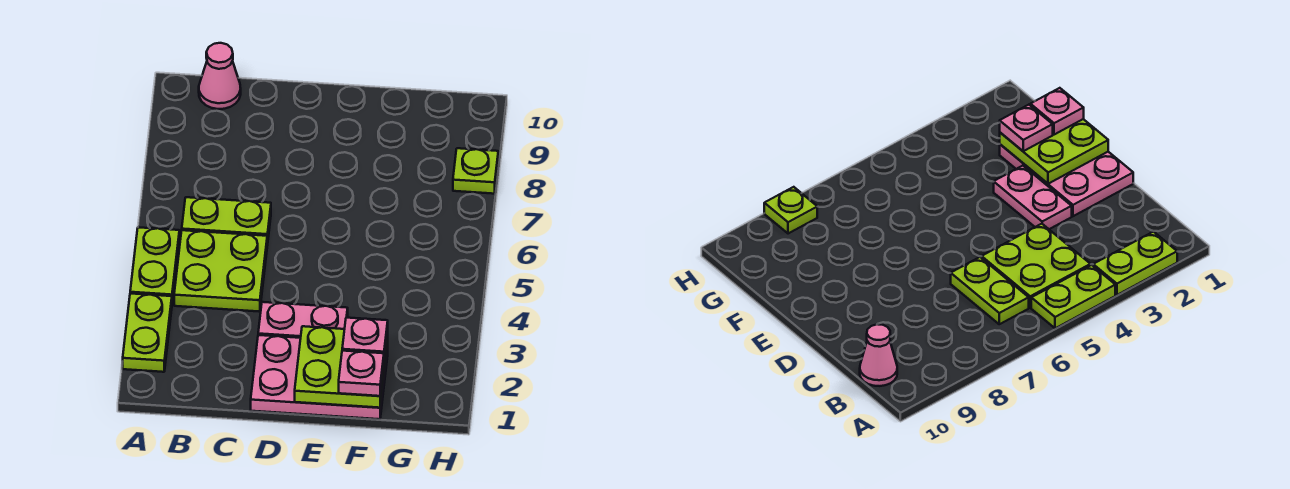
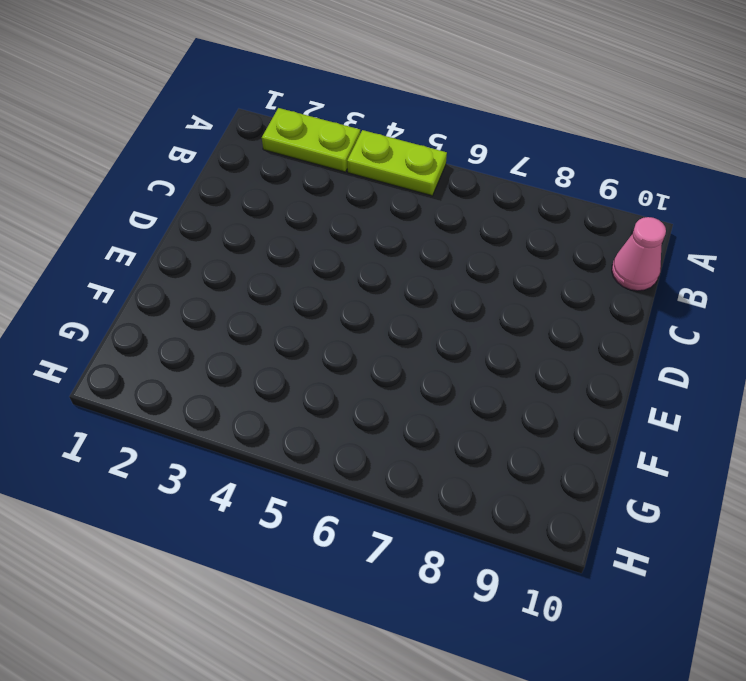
none -> lime plate B4:C5 level 1
none -> lime plate B6:C6 level 1

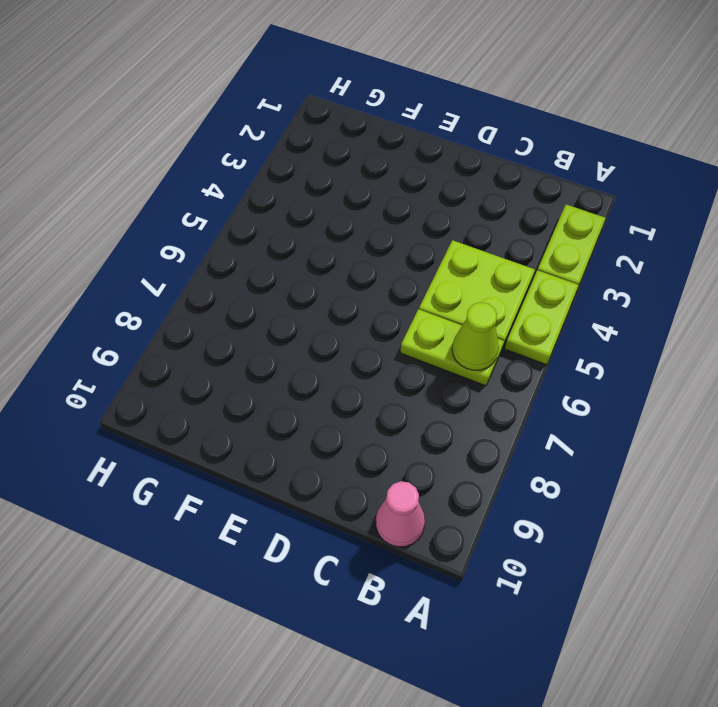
lime cone B6 level 2 -> none
none -> pink plate D1:F2 level 1
none -> pink plate D3:E3 level 1

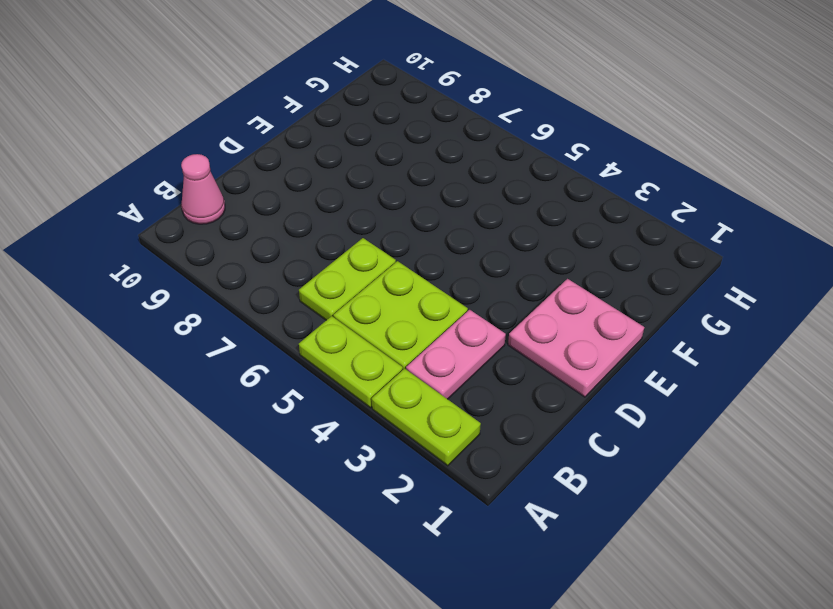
pink plate B3:C3 level 1 -> pink plate D3:E3 level 1
pink plate D1:E2 level 1 -> pink plate D1:F2 level 1
none -> lime plate H8 level 1
none -> lime plate E1:F2 level 2

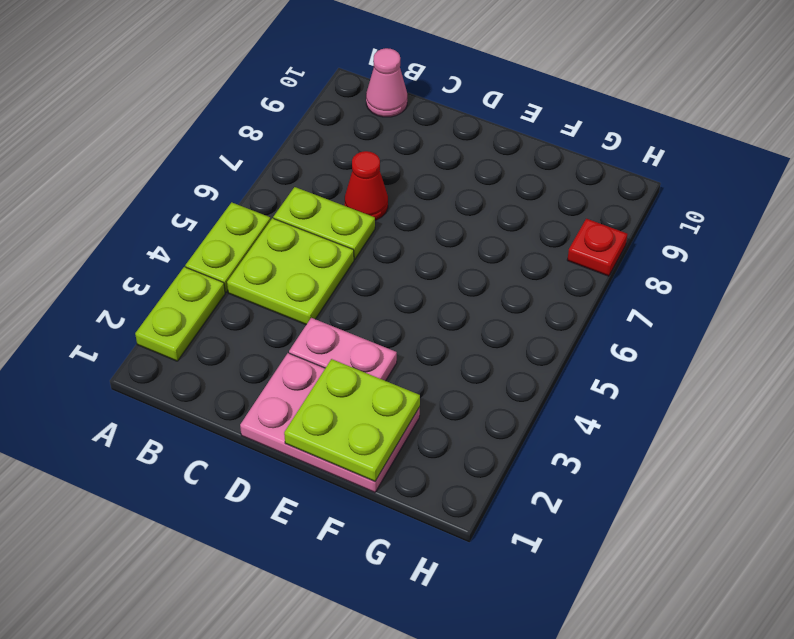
red cone C7 level 1 -> none
red plate H8 level 1 -> lime plate H8 level 1
none -> pink plate F1 level 3
none -> pink plate F2 level 3

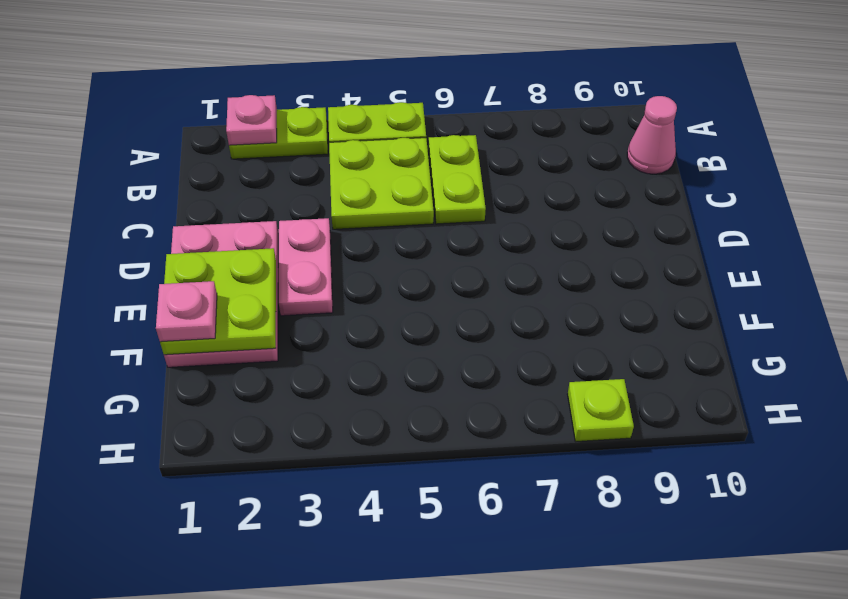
pink plate A2 level 2 -> pink plate F2 level 3

